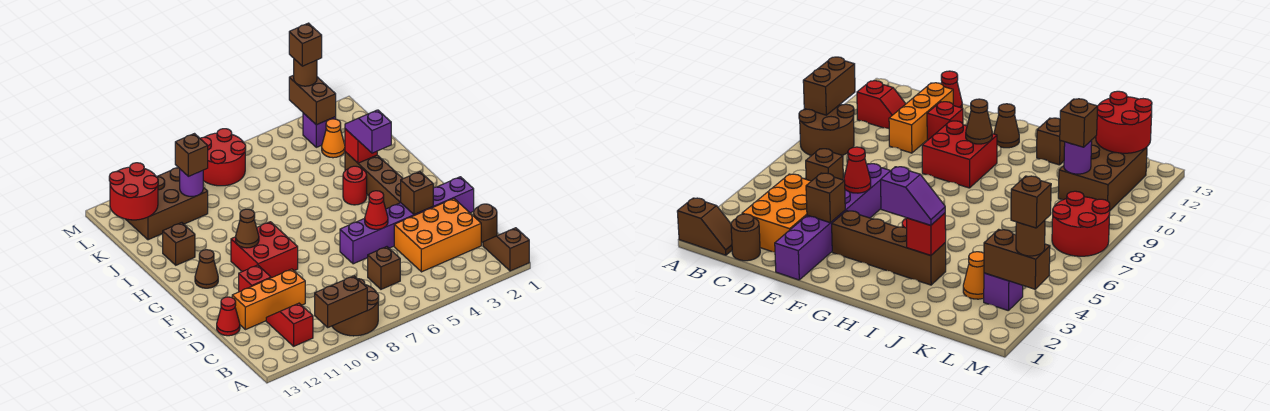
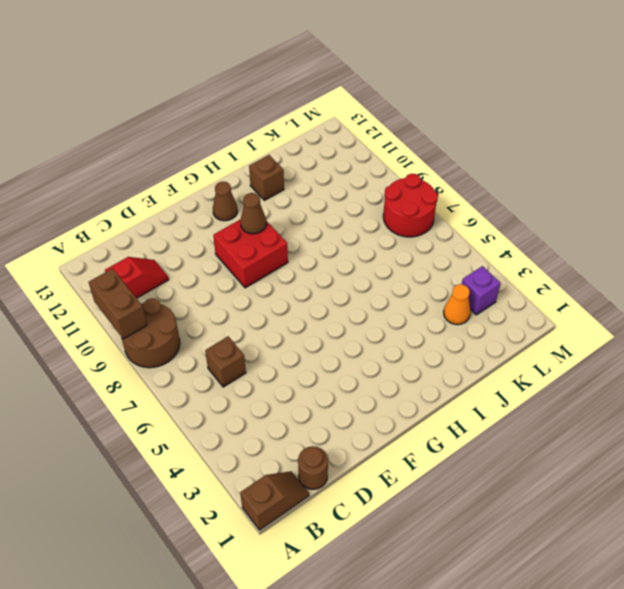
none -> orange brick C2:D4 level 1
none -> orange brick D10:D12 level 1
none -> red cone D13 level 1
none -> purple brick E1:E6 level 1

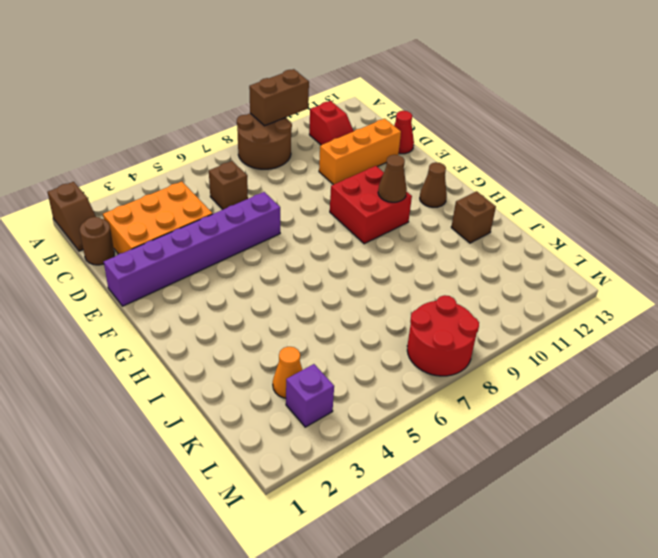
none -> red brick E11 level 1
none -> brown brick F3:I3 level 1
none -> red round brick H4 level 1
none -> brown brick K10:L12 level 1

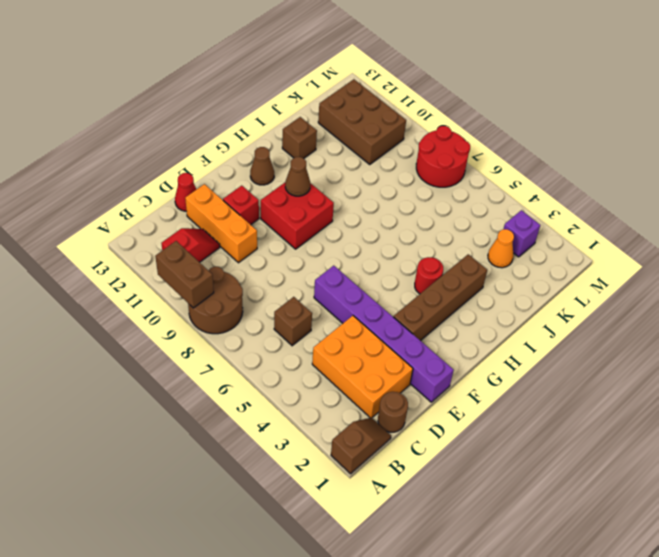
none -> brown brick E3 level 2
none -> red cone E5 level 2
none -> red brick I3 level 2
none -> purple round brick K10 level 2

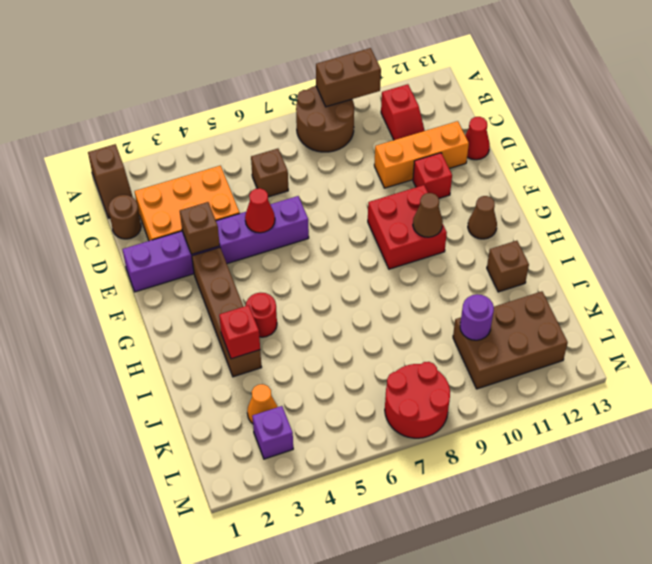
none -> red round brick K12:L13 level 2
none -> brown brick L3:M3 level 2
none -> purple slope H3:I3 level 3 top H
none -> brown brick K10 level 3

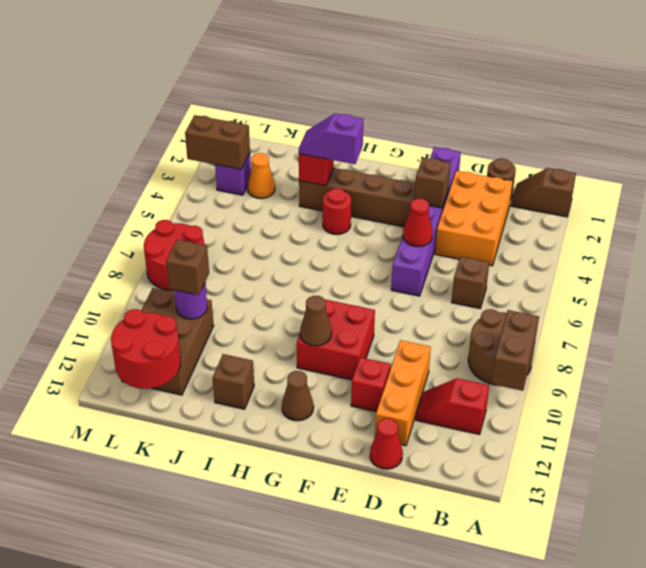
none -> brown round brick M3 level 3
none -> brown brick M3 level 4

